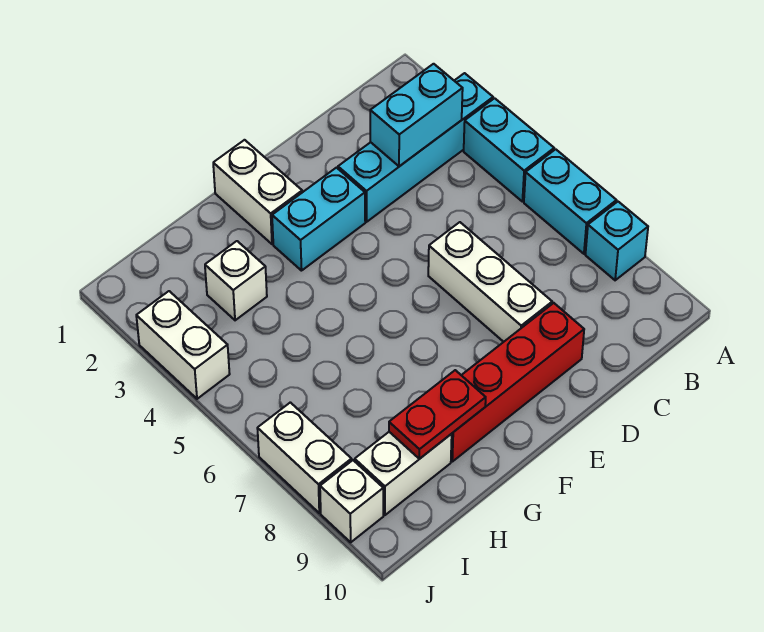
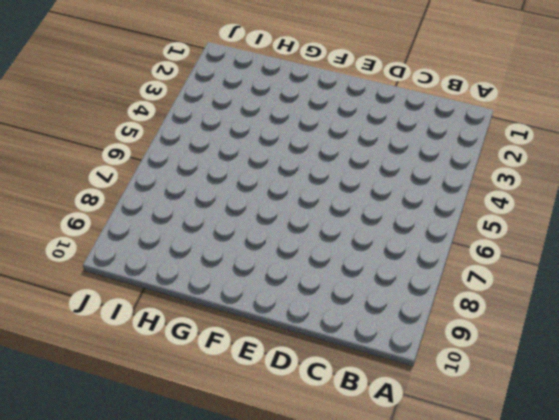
none -> cyan brick A3:D3 level 1
none -> cyan brick A4:A5 level 1
none -> cyan brick A6:A7 level 1

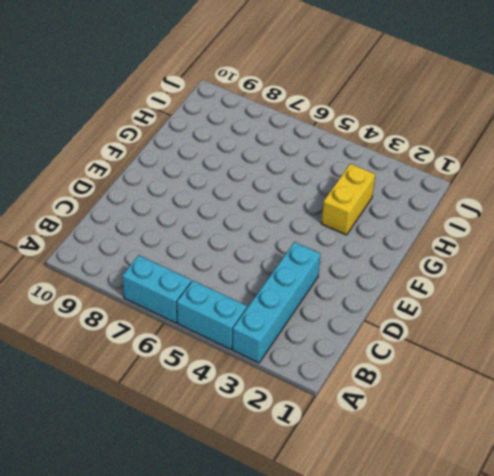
yellow brick G3:H3 level 1 -> white brick H3 level 1
none -> cyan brick A8 level 1
none -> white brick D6:D8 level 1
none -> red brick D9:G9 level 1

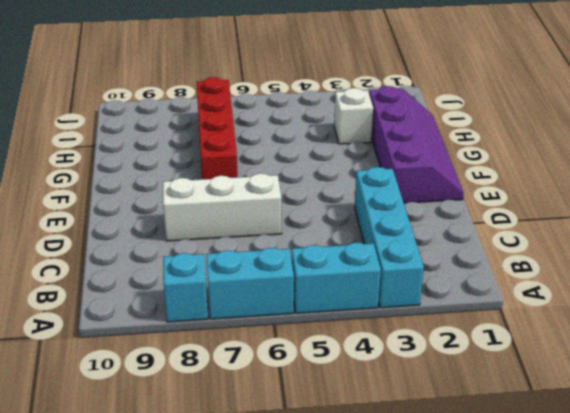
purple slope E1:H2 level 1 top 2 -> white brick F1:F2 level 1
red brick F7:I7 level 1 -> red brick D9:G9 level 1
none -> cyan brick E3:F3 level 1
none -> white brick H9:I9 level 1
none -> white brick J3:J4 level 1

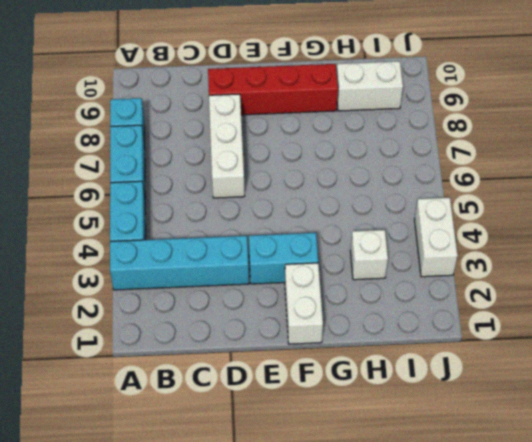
none -> white brick J7:J8 level 1
none -> white brick J9 level 1
none -> cyan brick B3:C3 level 2

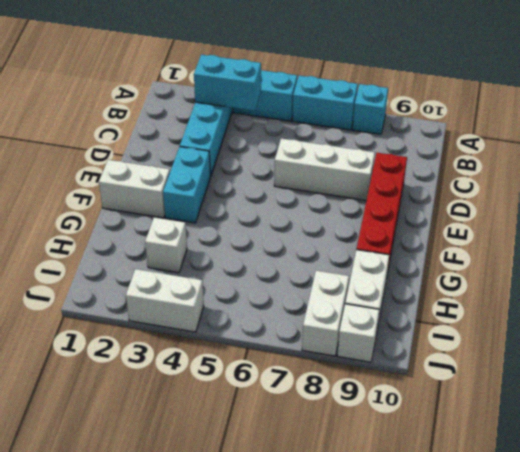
cyan brick B3:B4 level 2 -> cyan brick B3:C3 level 2
white brick I8:J8 level 1 -> white brick J7:J8 level 1
none -> red plate G9:H9 level 2

